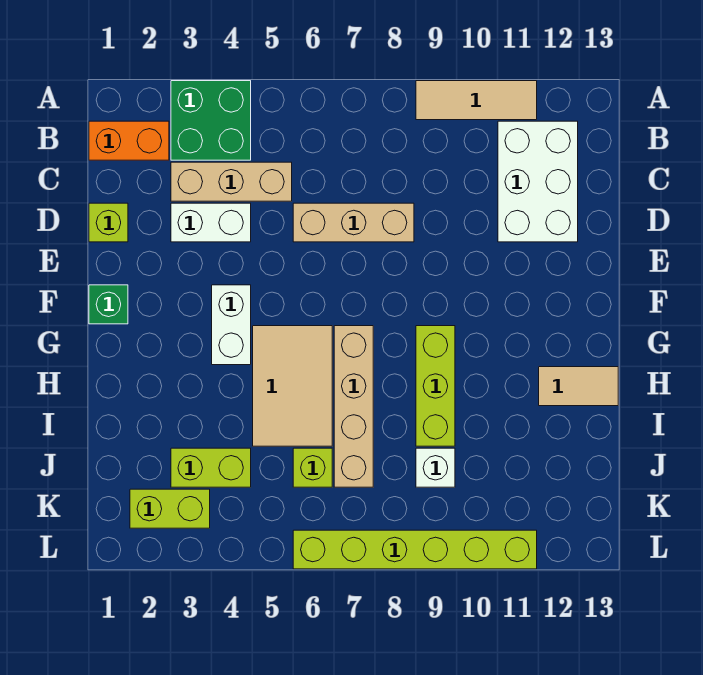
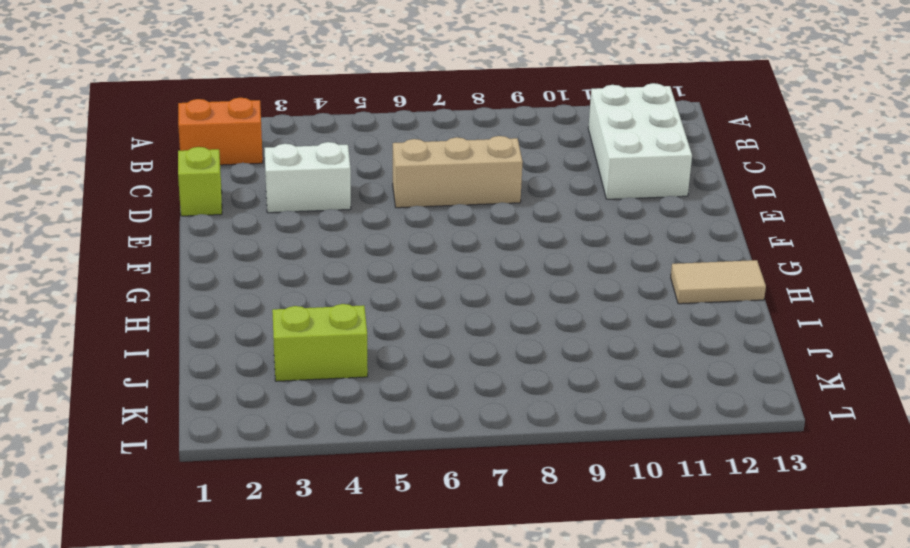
none -> green brick A3:B4 level 1
none -> tan tile A9:A11 level 1
none -> tan brick C3:C5 level 1

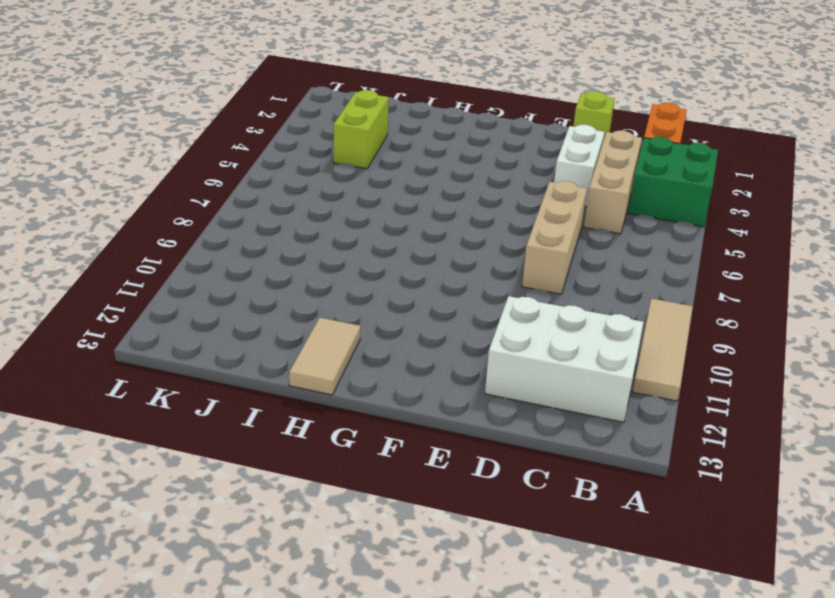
none -> green brick F1 level 1
none -> white brick F4:G4 level 1
none -> tan tile G5:I6 level 1

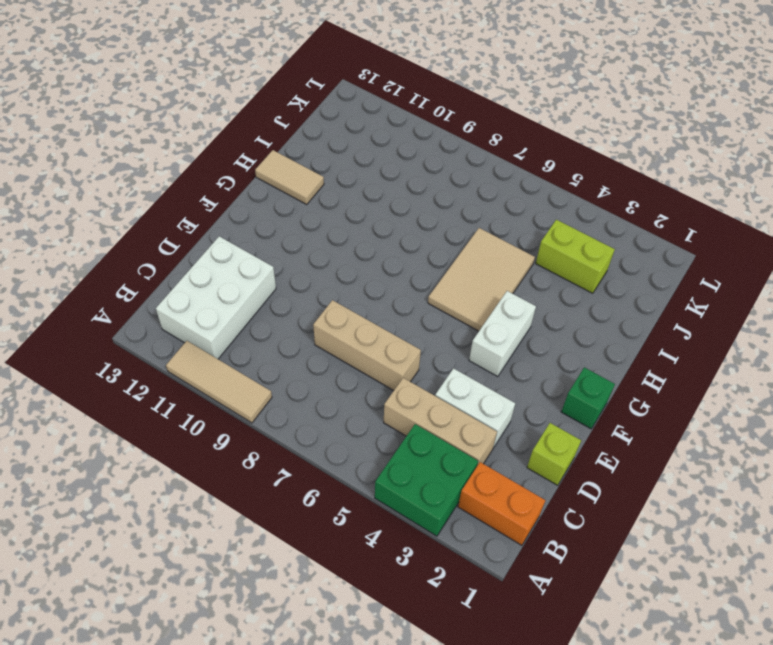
none -> tan brick G7:J7 level 1
none -> lime brick G9:I9 level 1
none -> lime brick J6 level 1

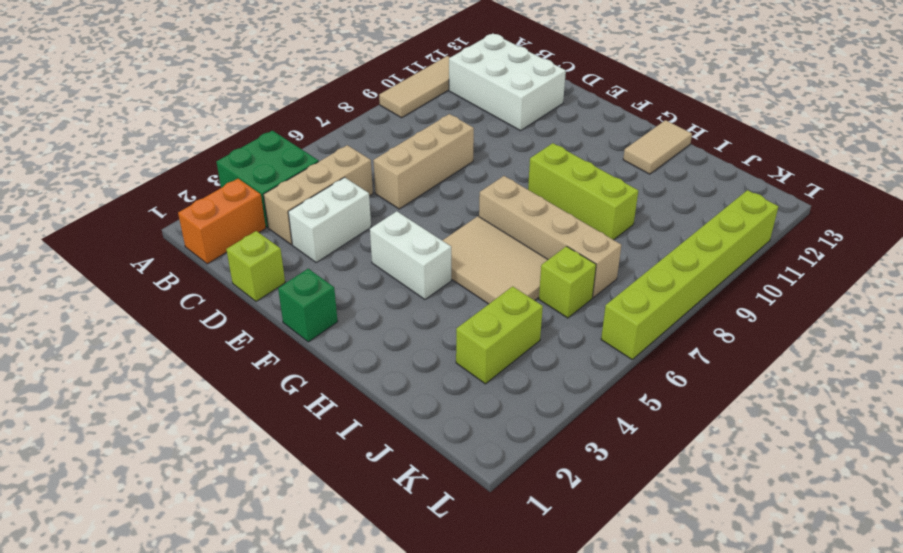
none -> white brick J9 level 1
none -> lime brick K2:K3 level 1

